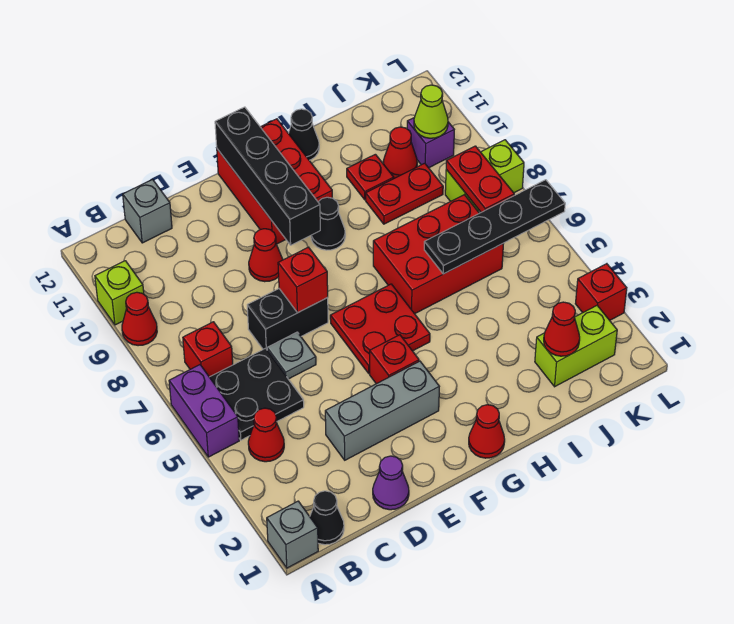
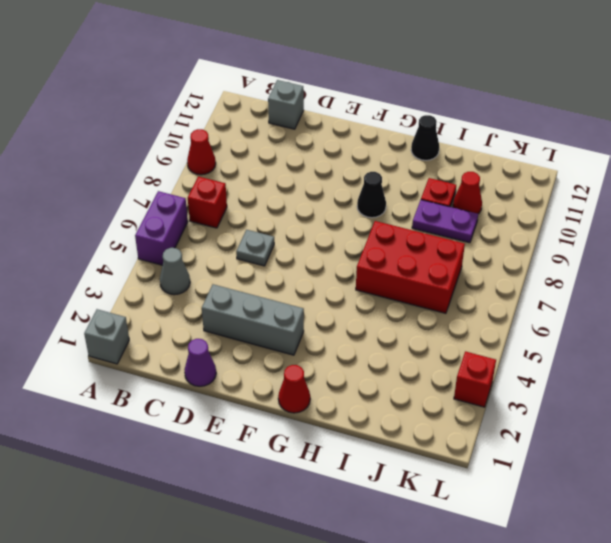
grey cone B4 level 1 -> red cone B4 level 1
purple plate I9:J9 level 1 -> red plate I9:J9 level 1
none -> lime brick A10 level 1
none -> black cone B1 level 1
none -> black plate B5:C6 level 1
none -> black brick D7:E7 level 1

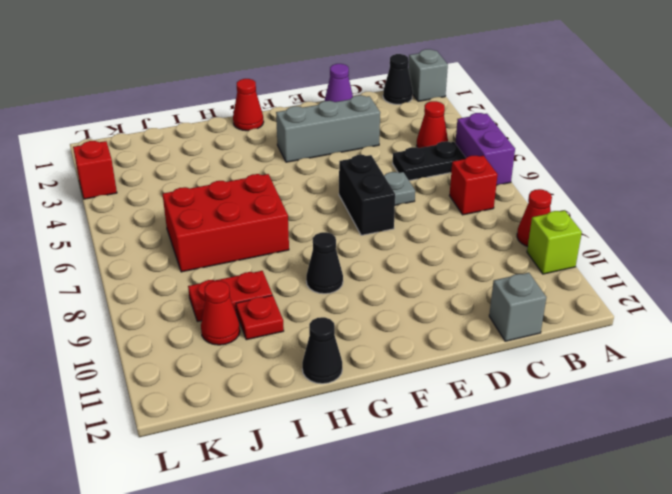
black plate B5:C5 level 1 -> black plate B5:C6 level 1
black brick E6:E7 level 1 -> black brick D7:E7 level 1
none -> red cone E9 level 1
none -> red brick F4 level 1
none -> red plate F5:G6 level 1
none -> red brick F10:G12 level 1

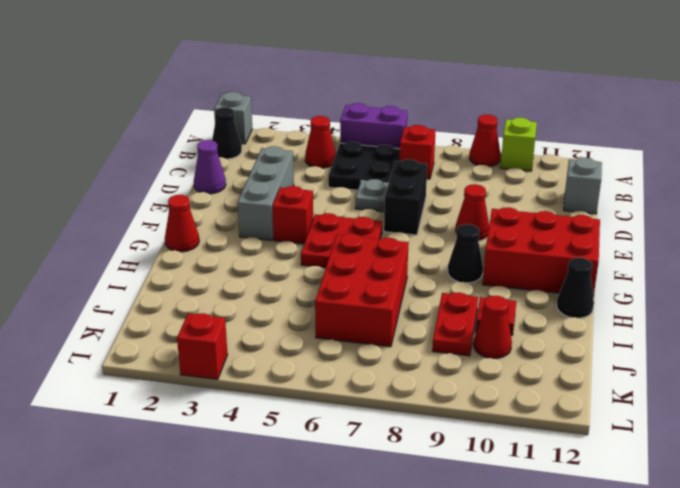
none -> lime brick J2:K2 level 1
none -> lime brick K8:L8 level 1
none -> purple brick K10 level 1
none -> red brick E7 level 2

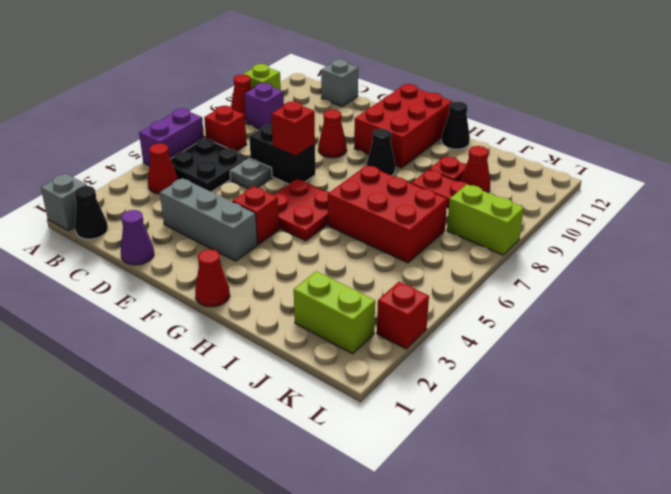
purple brick B9 level 1 -> purple brick K10 level 1
none -> black brick F9:F12 level 2
none -> black plate I6:L6 level 2
none -> red cone J2 level 2
none -> red plate K7:K8 level 2

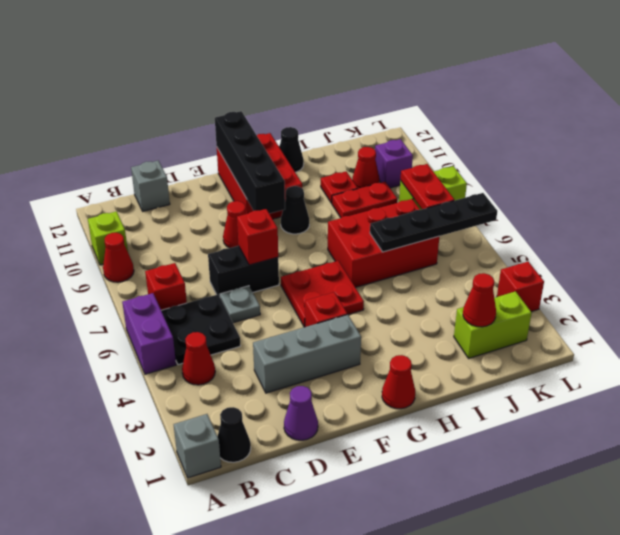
none -> lime cone K10 level 2

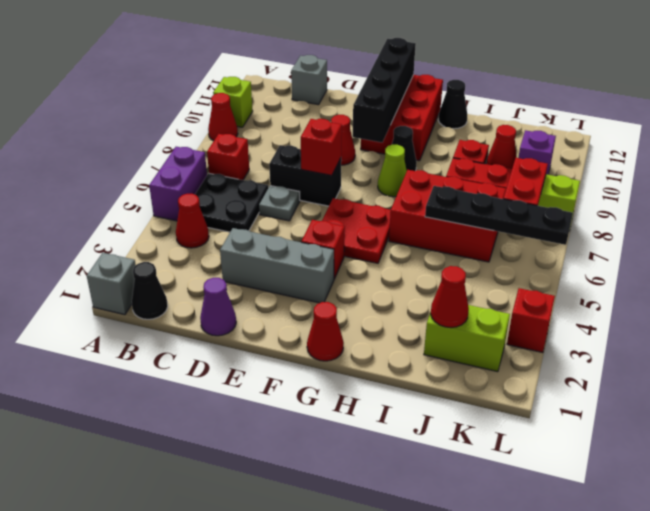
lime cone G8 level 1 -> lime cone K10 level 2

